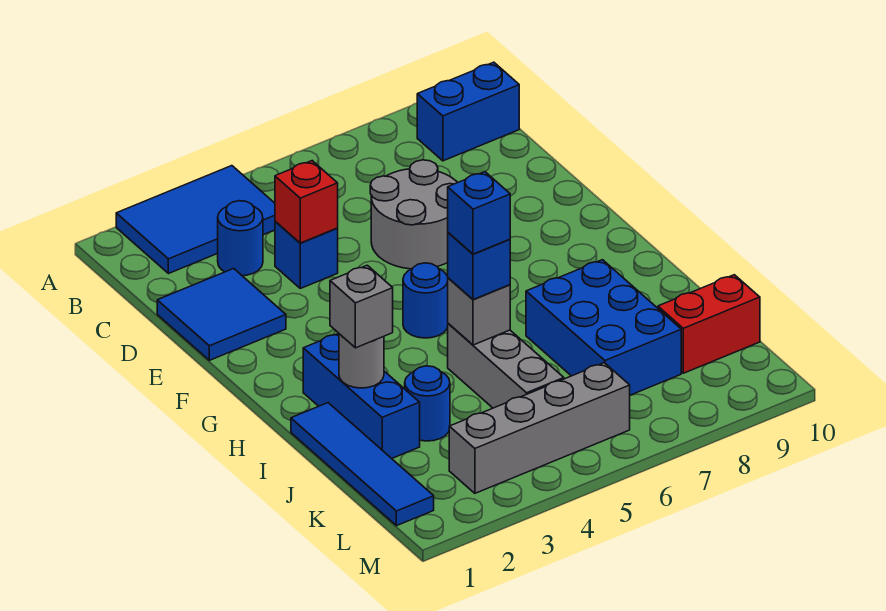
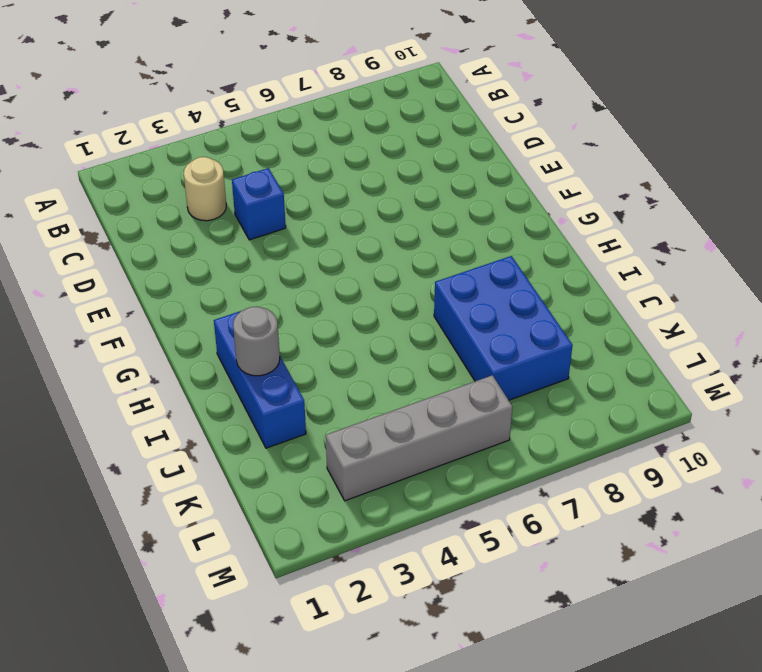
tan round brick C3 level 1 -> blue round brick C3 level 1
none -> blue tile A2:B4 level 1
none -> blue brick B9:B10 level 1
none -> blue tile D1:E2 level 1

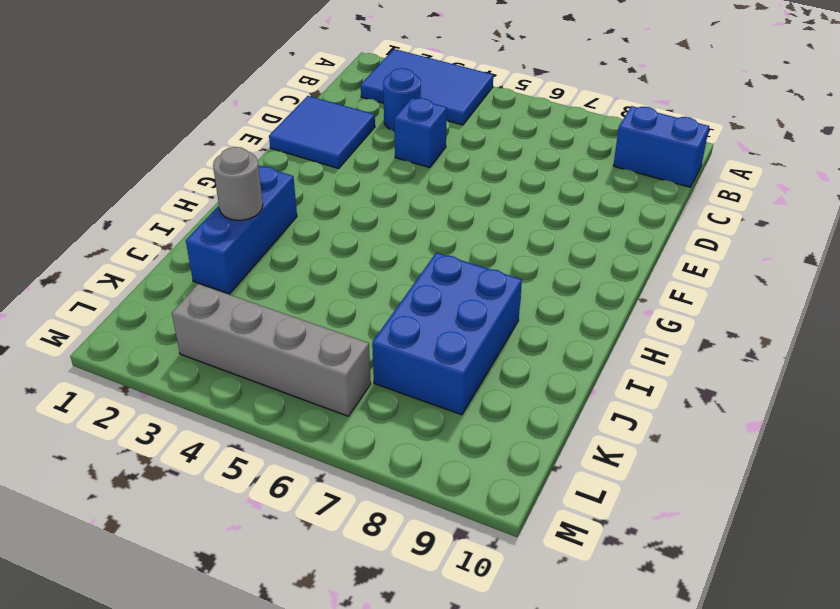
none -> grey round brick D6:E7 level 1
none -> blue round brick G5 level 1
none -> blue tile I1:L1 level 1

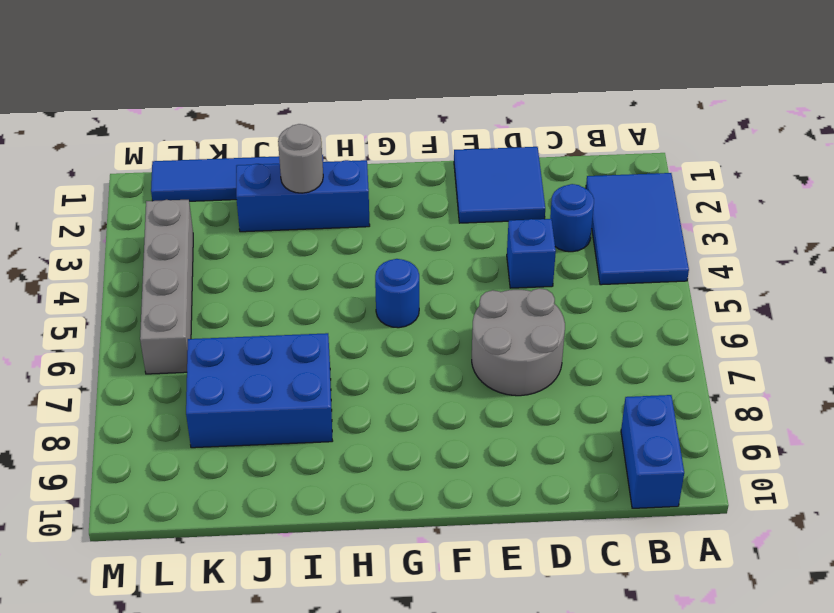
none -> grey brick I5:K5 level 1
none -> blue round brick J3 level 1
none -> red brick K9:K10 level 1

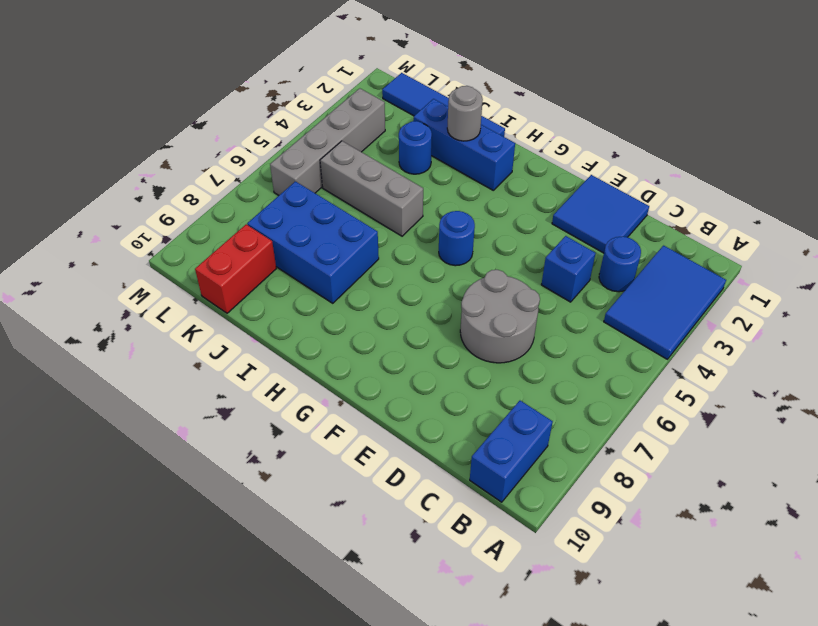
none -> red brick D4 level 2
none -> grey brick I5 level 2
none -> grey brick I2 level 3

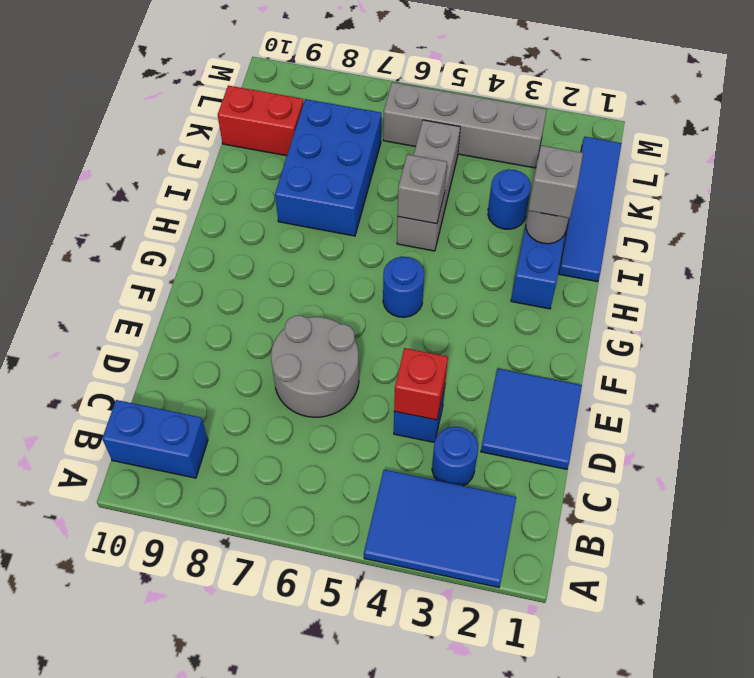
none -> blue brick I5 level 3
none -> blue brick I5 level 4

